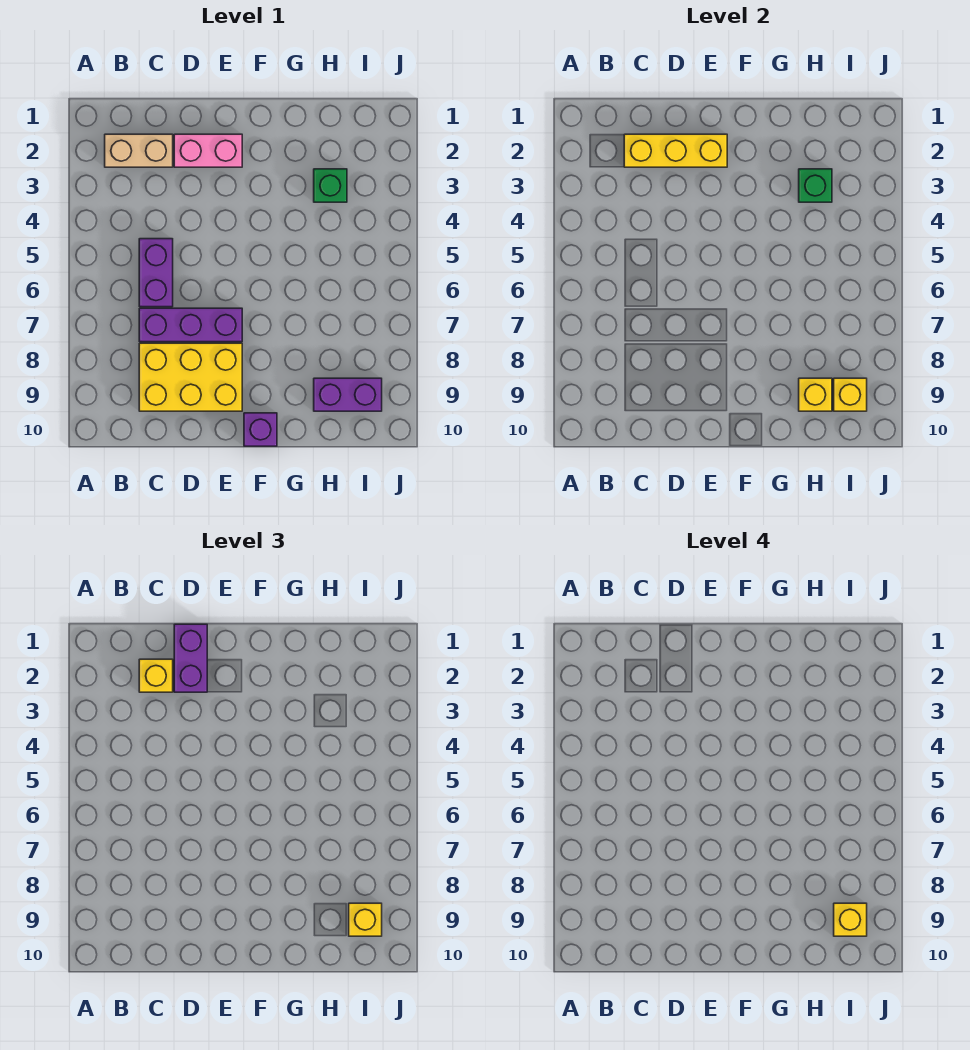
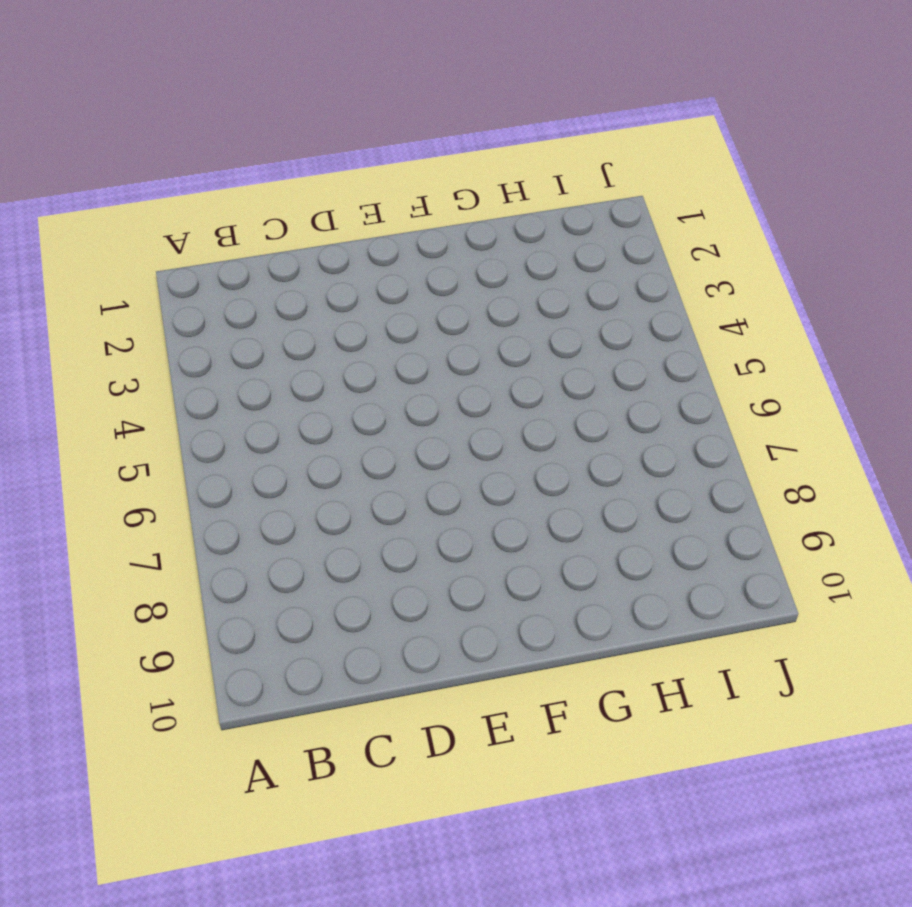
none -> tan brick B2:C2 level 1
none -> purple brick C5:C6 level 1
none -> purple brick C7:E7 level 1

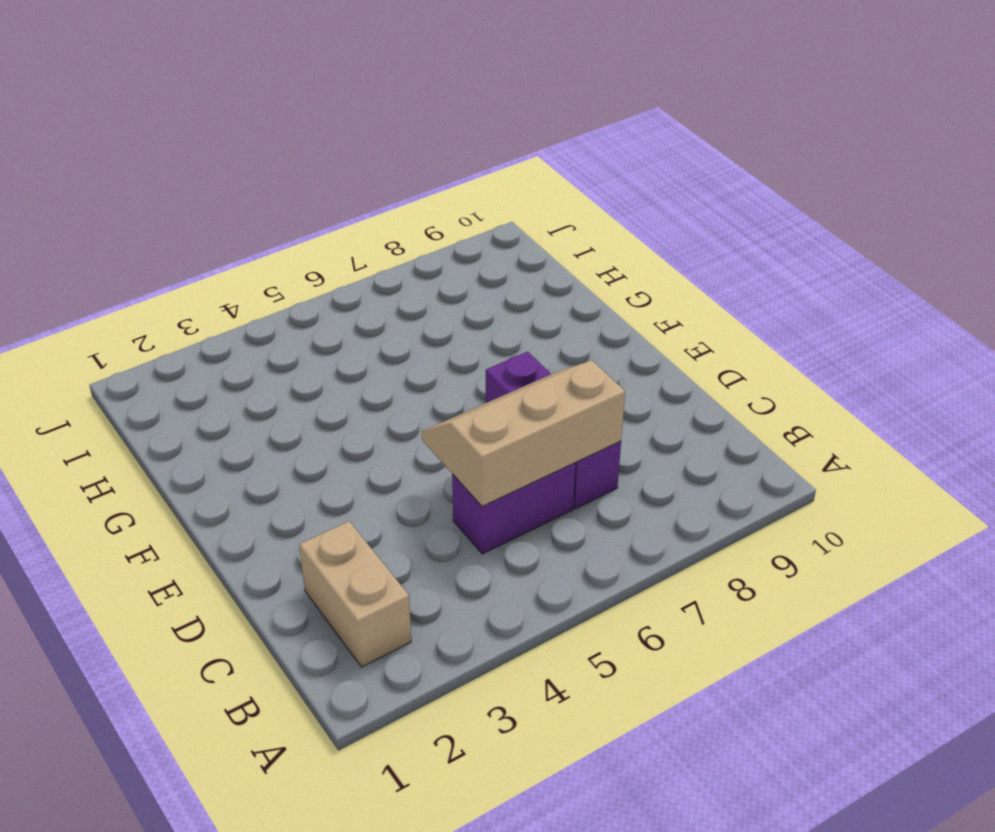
tan slope C5:D7 level 2 top C -> none
none -> yellow brick C8:E9 level 1
none -> pink brick D2:E2 level 1
none -> purple brick F10 level 1

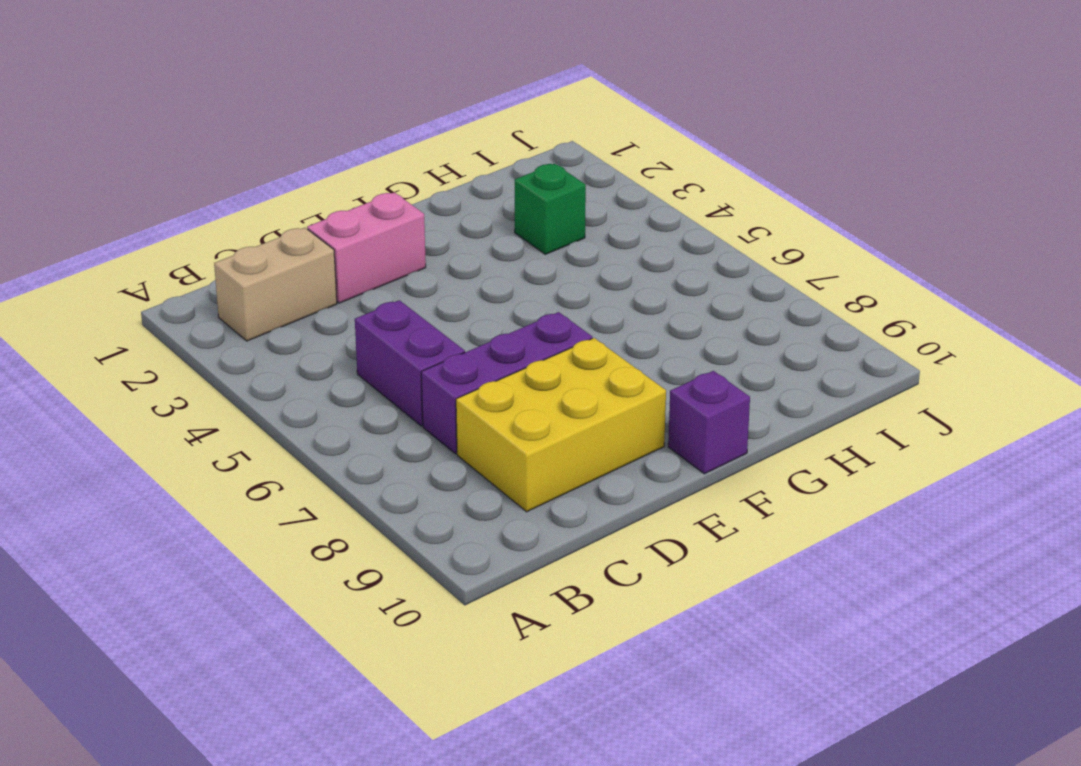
none -> purple brick H9:I9 level 1
none -> yellow brick C2:E2 level 2
none -> green brick H3 level 2

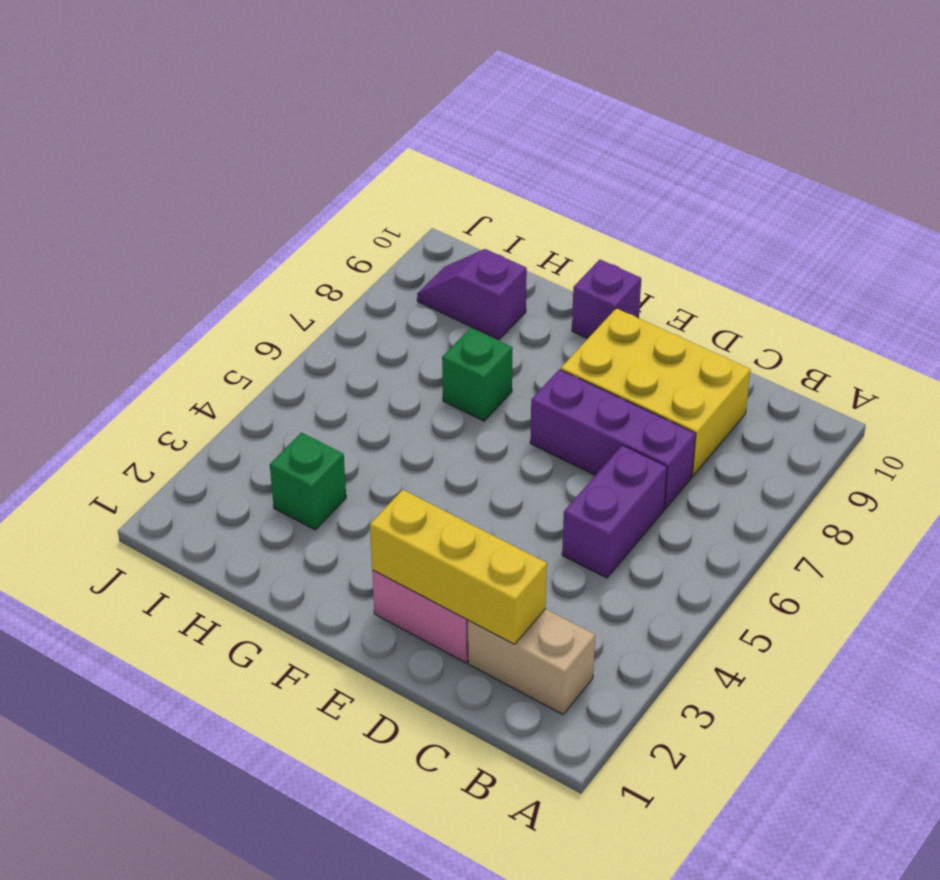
green brick G7 level 1 -> green brick H3 level 2
purple slope H9:I9 level 1 top H -> purple brick H9:I9 level 1
none -> yellow brick H9 level 2
none -> yellow brick I9 level 2
none -> yellow brick C2 level 3

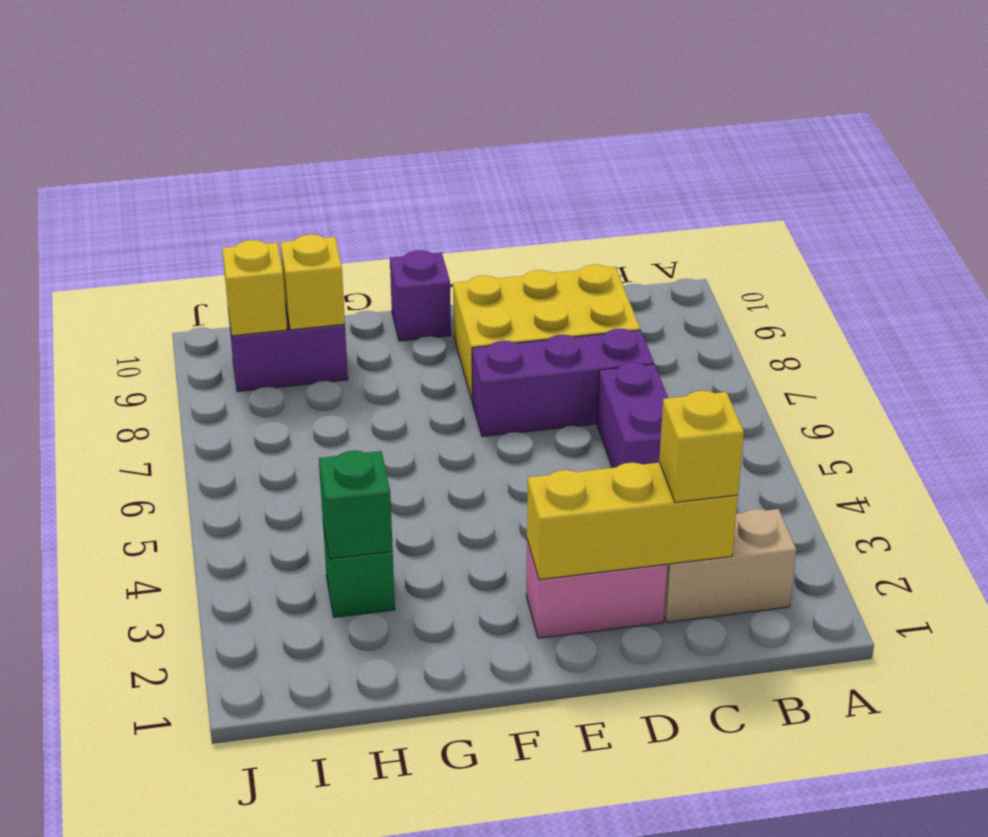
none -> purple brick D1:D2 level 3
none -> yellow brick I9 level 3
none -> yellow brick I9 level 4

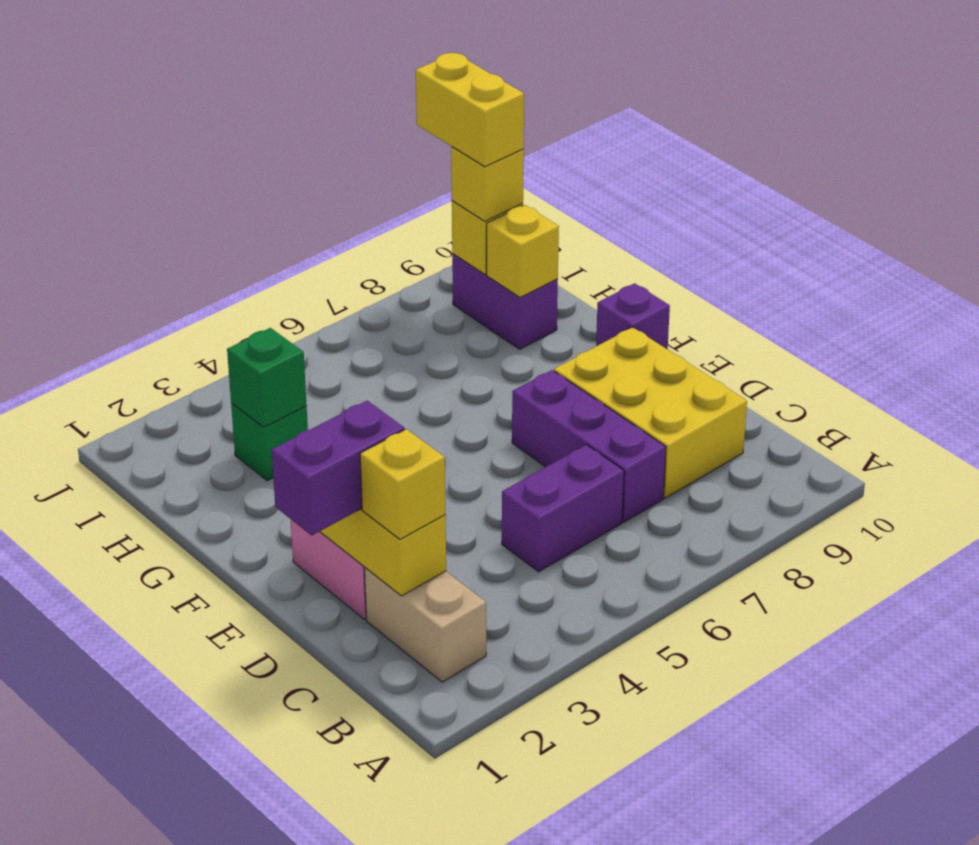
yellow brick I9:J9 level 4 -> yellow brick I9 level 4

